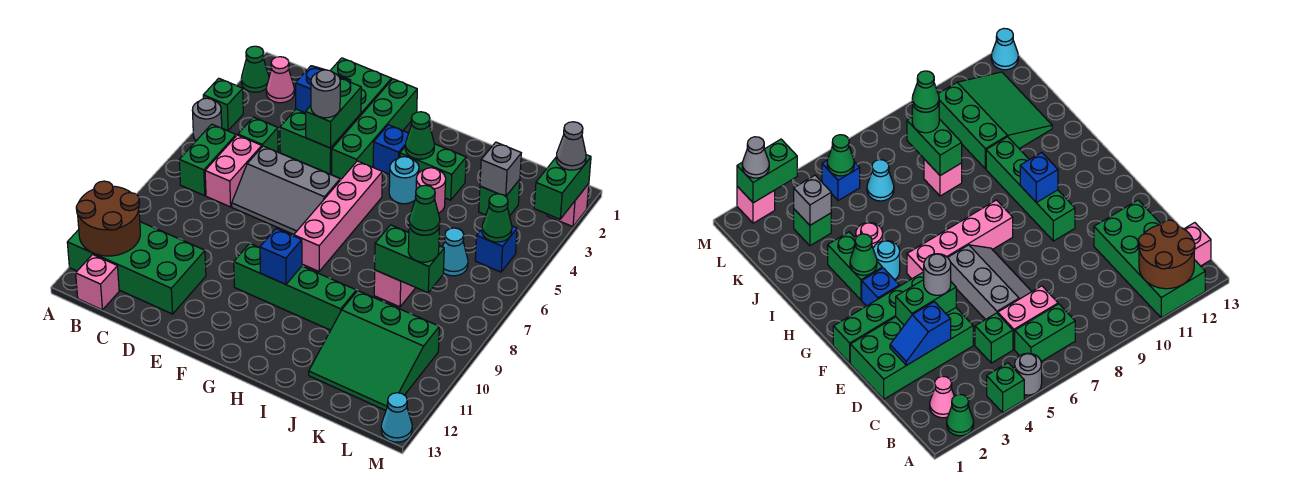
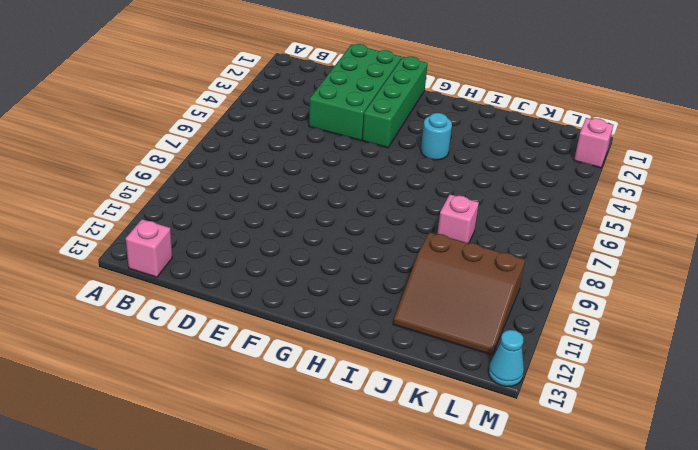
brown slope J10:L12 level 1 top 10 -> green slope J10:L12 level 1 top 10
none -> green cone A2 level 1
none -> green brick A4 level 1
none -> grey round brick A5 level 1
none -> green brick A11:D12 level 1

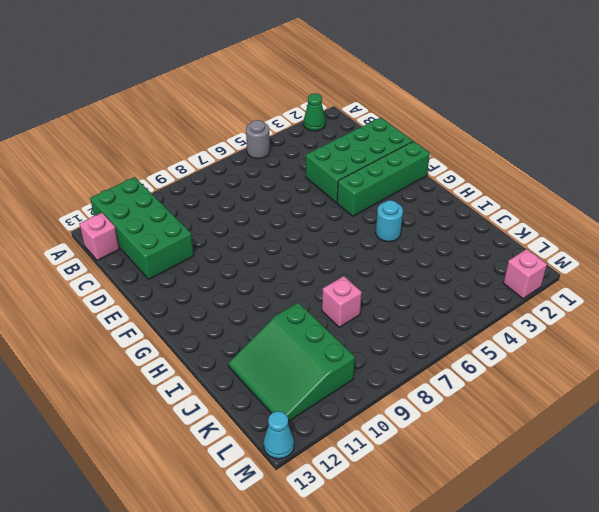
none -> green brick A4 level 1
none -> pink cone B2 level 1
none -> green brick B6:B7 level 1
none -> green brick C5 level 1

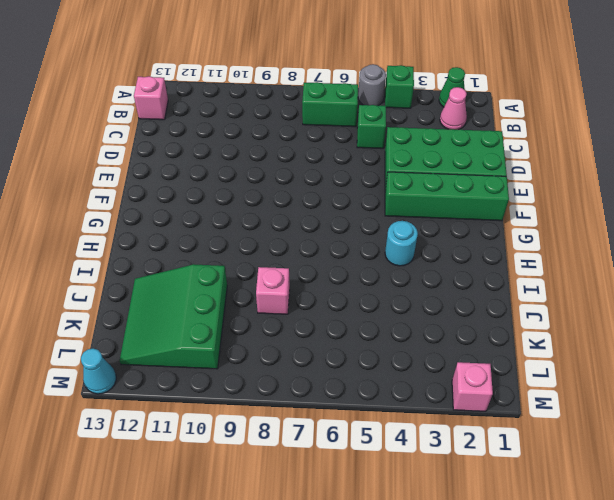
none -> green brick A11:D12 level 1
none -> pink brick C6:C7 level 1
none -> grey slope D6:F7 level 1 top 6
none -> green brick F10:I10 level 1

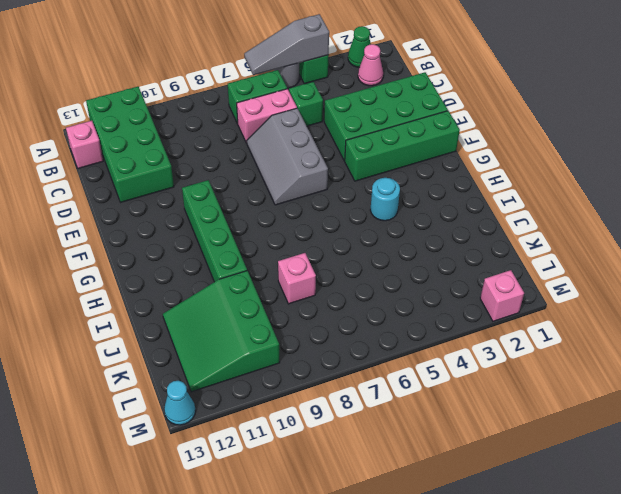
grey slope A4:A6 level 2 top 4 -> none
none -> blue brick G3 level 1
none -> pink brick G5:G8 level 1
none -> green brick H3:I3 level 1
none -> pink round brick I4 level 1

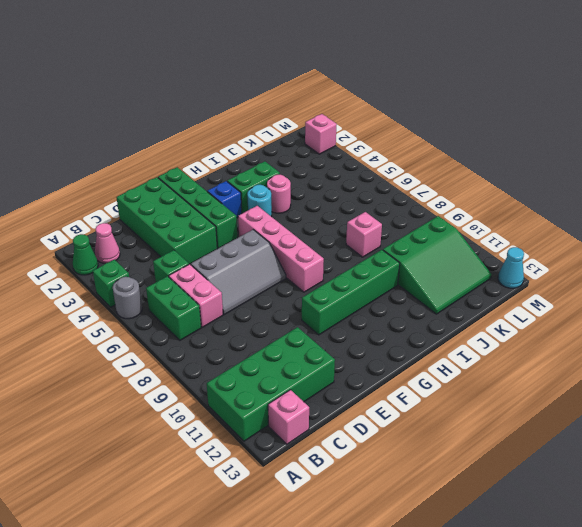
none -> green brick K3 level 1
none -> cyan cone K6 level 1
none -> blue brick L5 level 1
none -> brown round brick A11:B12 level 2

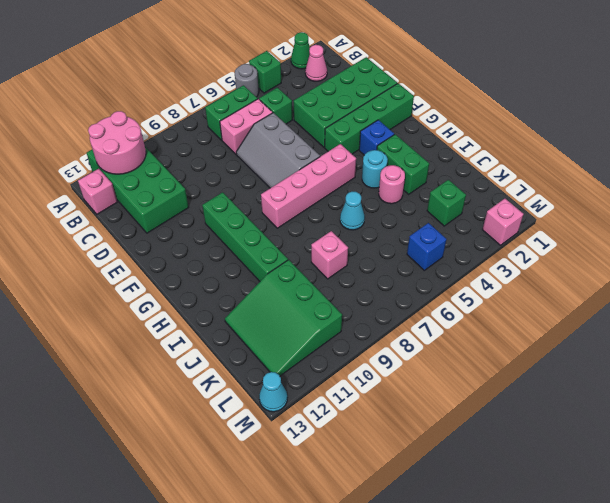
pink round brick A11:B12 level 2 -> brown round brick A11:B12 level 2
cyan cone I6 level 1 -> cyan cone K6 level 1
none -> blue slope D2:D3 level 2 top 3
none -> green brick E3:E4 level 2
none -> blue brick G10 level 2
none -> green cone H3 level 2

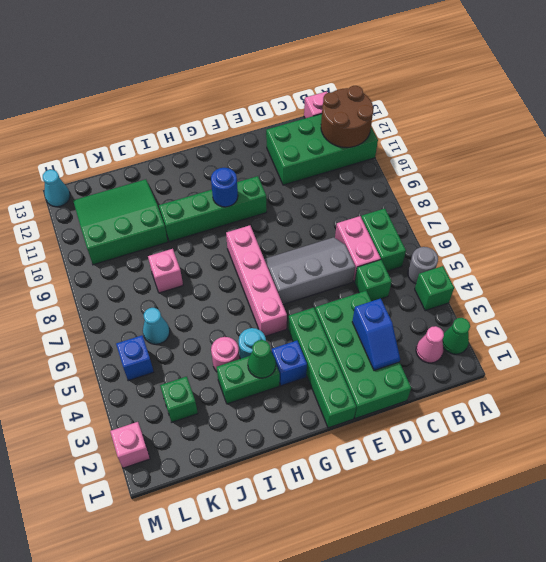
blue round brick G10 level 2 -> blue brick G10 level 2
none -> green brick E3:E4 level 2
none -> green brick J8:K8 level 2
none -> grey brick K3 level 2
none -> green cone L5 level 2

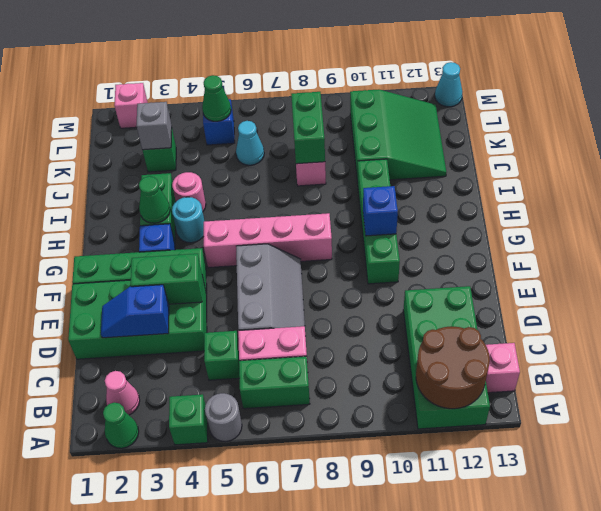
none -> green brick M2:M3 level 2
none -> grey round brick E4 level 3
none -> green round brick K8 level 3
none -> grey cone M2 level 3

